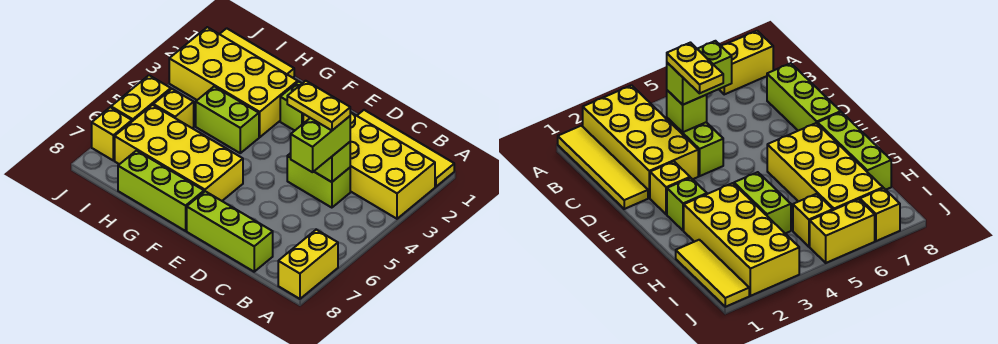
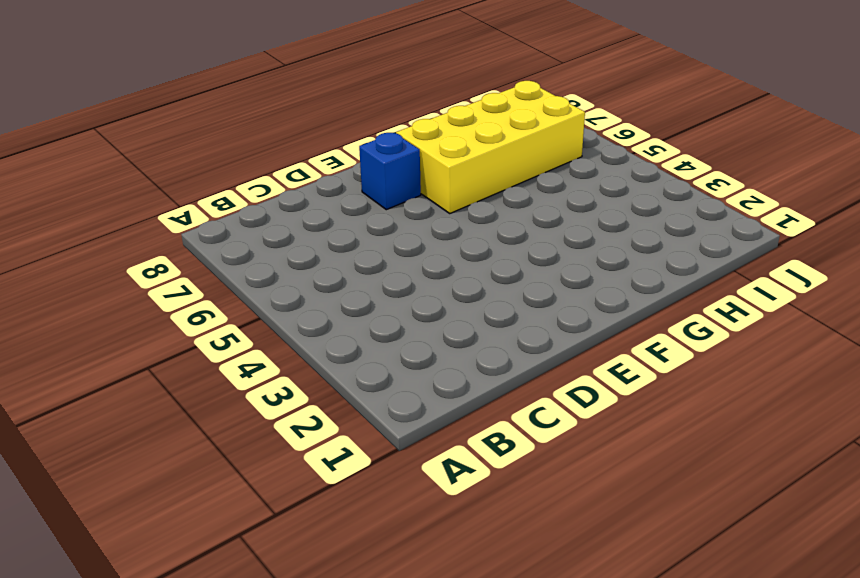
blue brick E7 level 1 -> none
none -> yellow tile A1:D1 level 1
none -> yellow brick A2:D3 level 1
none -> yellow brick A7:A8 level 1

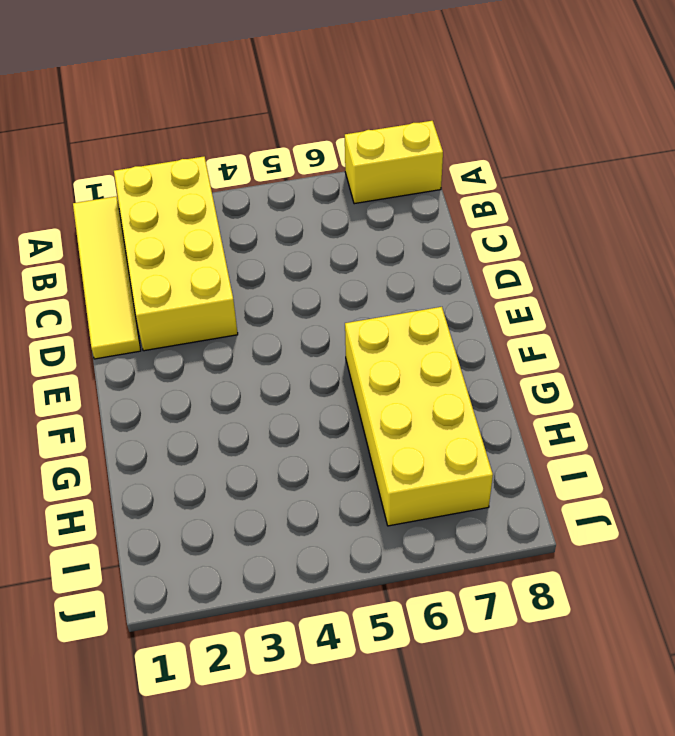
none -> lime brick C4:D4 level 1
none -> lime brick C8:E8 level 1
none -> yellow brick E2 level 1

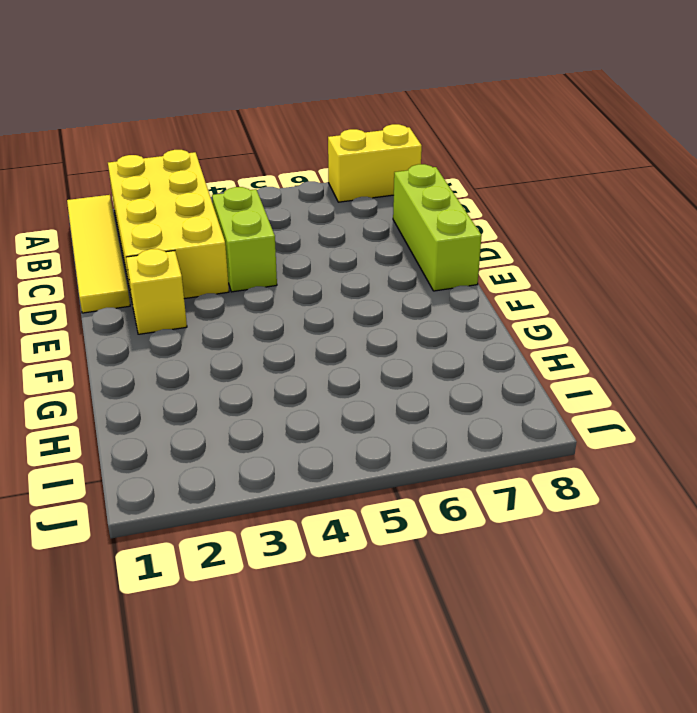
none -> lime brick F2 level 1
none -> yellow brick F6:I7 level 1
none -> lime brick F8:H8 level 1

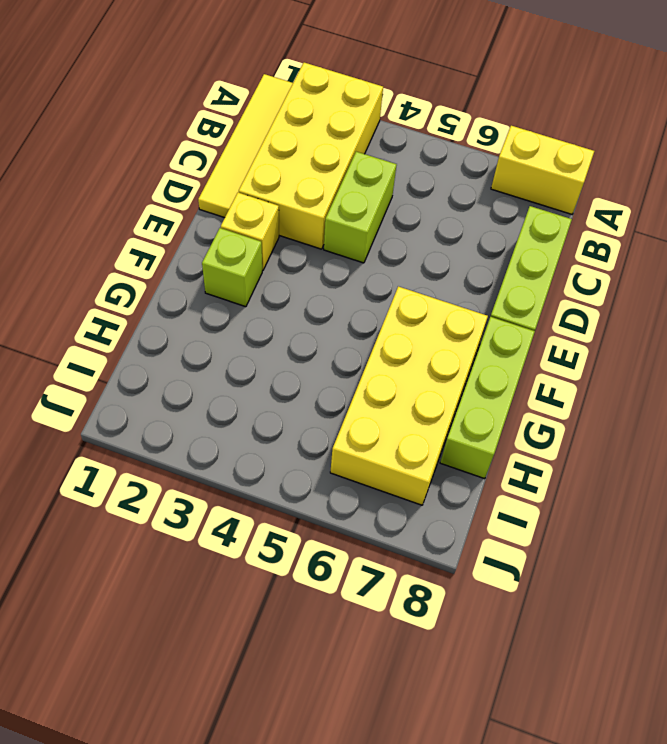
none -> yellow brick G2:J3 level 1
none -> lime brick G4:H4 level 1
none -> yellow tile H1:J1 level 1

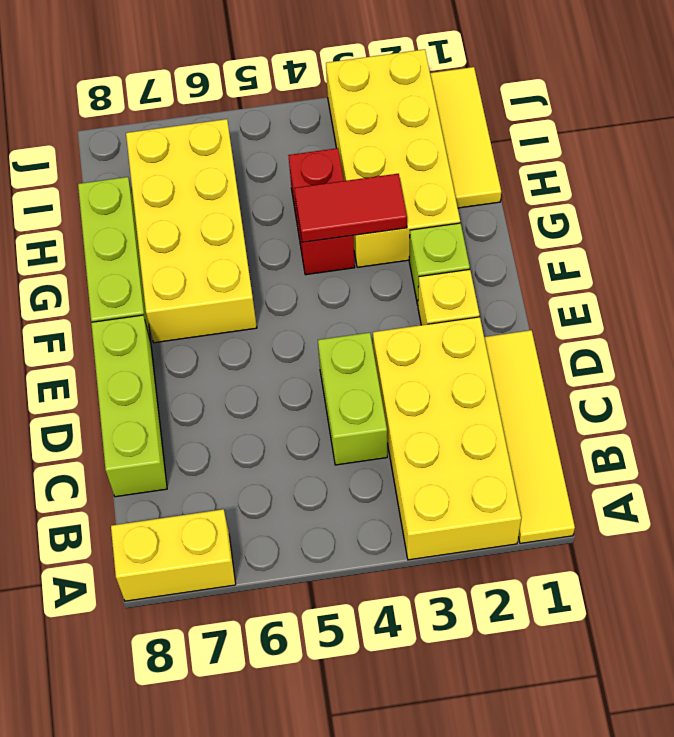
red tile G3:G4 level 2 -> none
red brick G4:H4 level 1 -> lime brick G4:H4 level 1
none -> yellow brick I5 level 1
none -> yellow brick J5:J6 level 1
none -> yellow brick J7 level 1

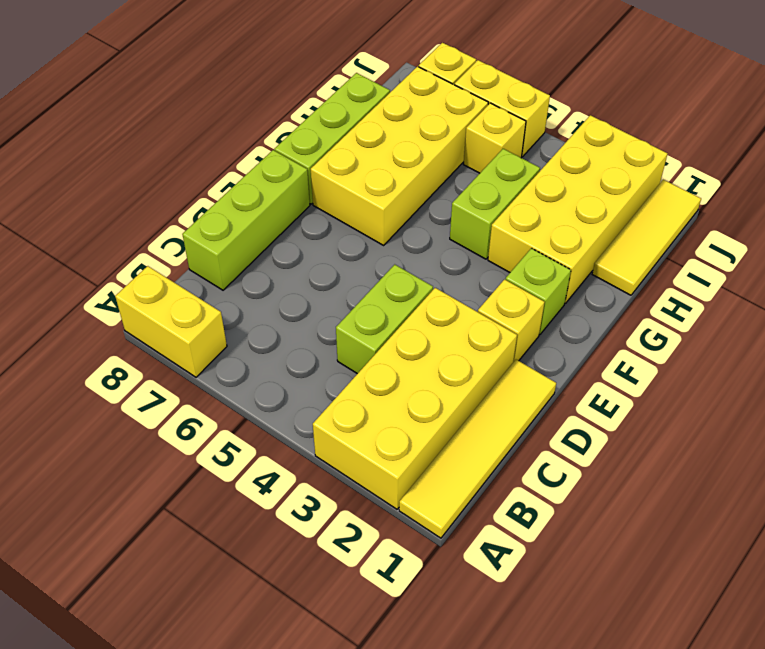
none -> lime brick C4 level 2
none -> lime brick C4:C5 level 3
none -> yellow plate C4:D4 level 4

